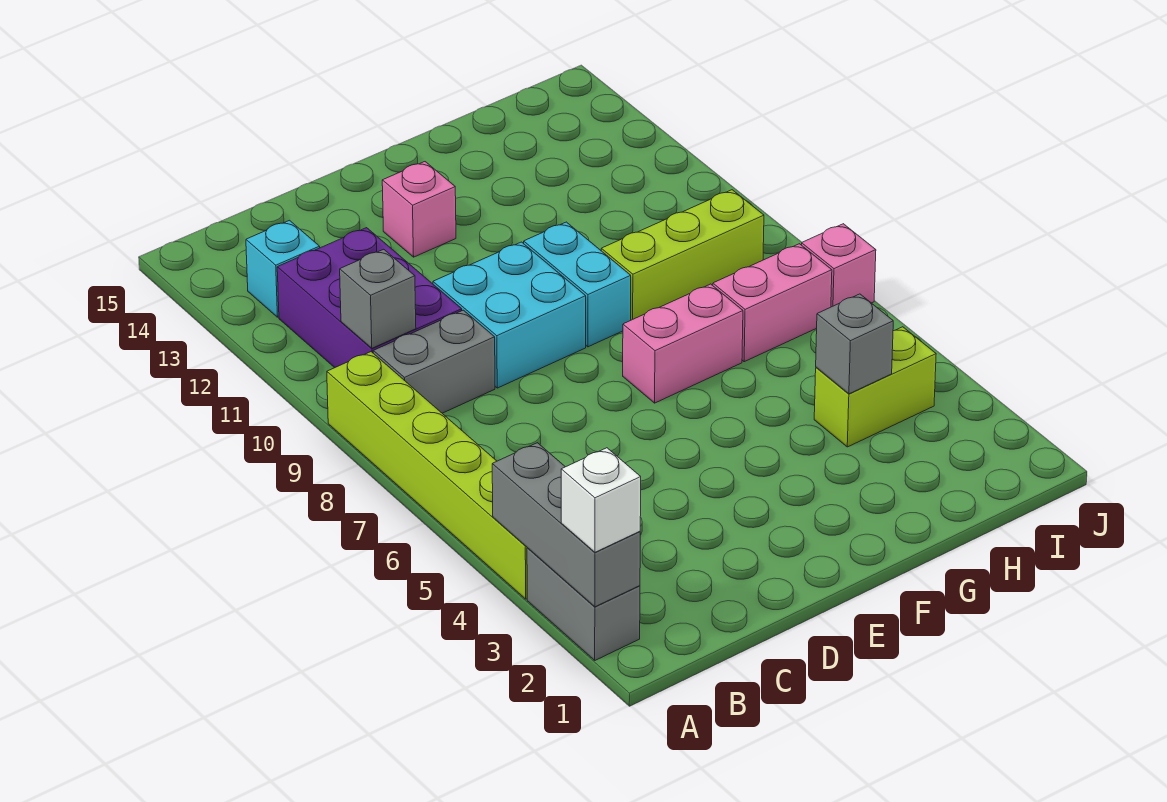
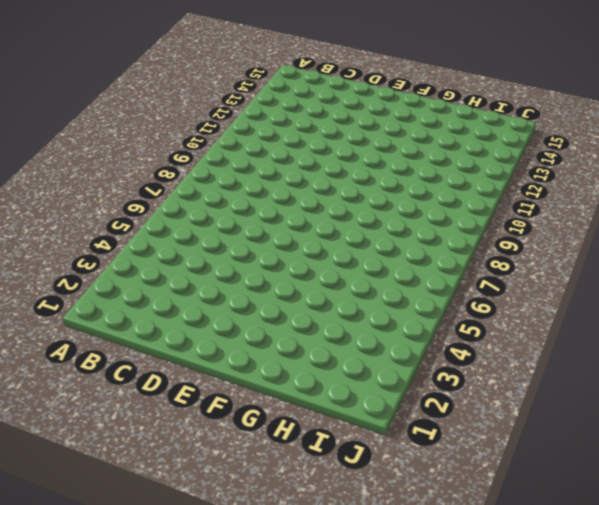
none -> grey brick A2:A3 level 1
none -> lime brick A4:A9 level 1
none -> grey brick B9:C9 level 1

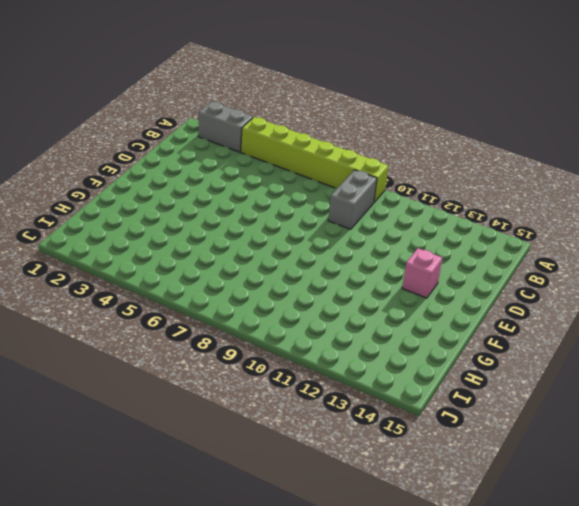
none -> purple brick B10:C12 level 1
none -> cyan brick B13 level 1
none -> cyan brick D9:E10 level 1

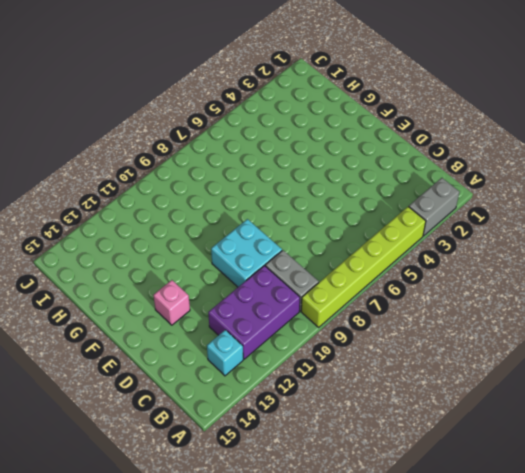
none -> pink brick F7:G7 level 1
none -> cyan brick F9:F10 level 1
none -> lime brick G9:I9 level 1

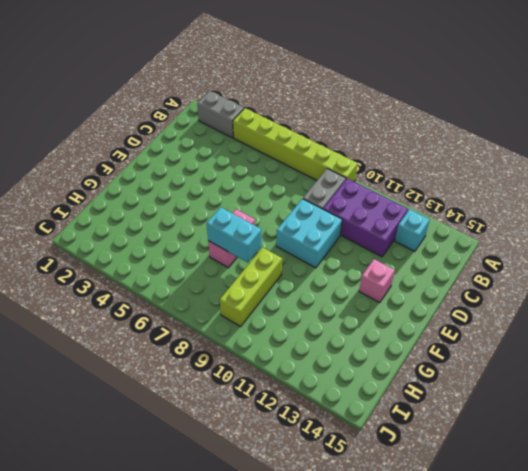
cyan brick G7:G8 level 2 -> cyan brick F9:F10 level 1
none -> lime brick H4:I4 level 1
none -> pink brick H7:I7 level 1
none -> pink brick J7 level 1

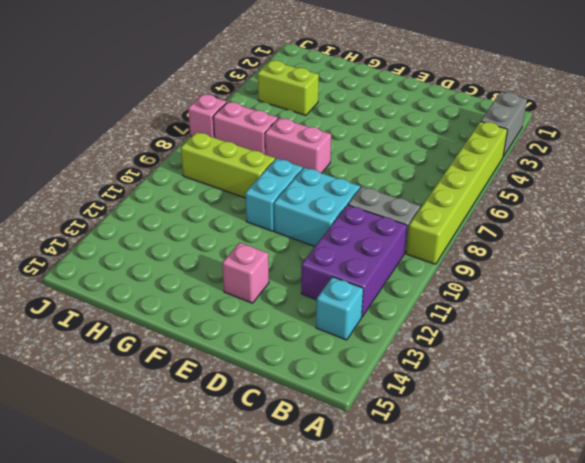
none -> grey brick A2:A4 level 2
none -> grey brick B10 level 2
none -> grey brick H4 level 2

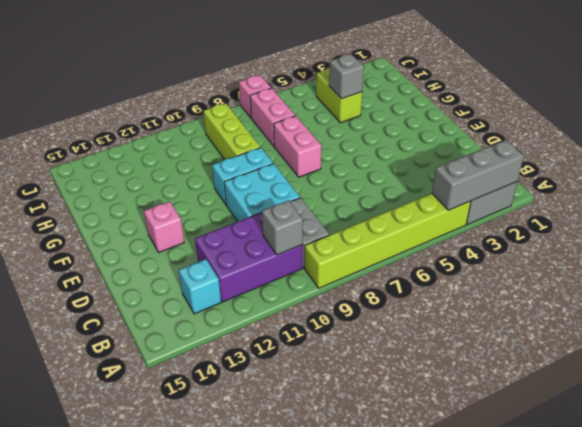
none -> white brick A2 level 3

